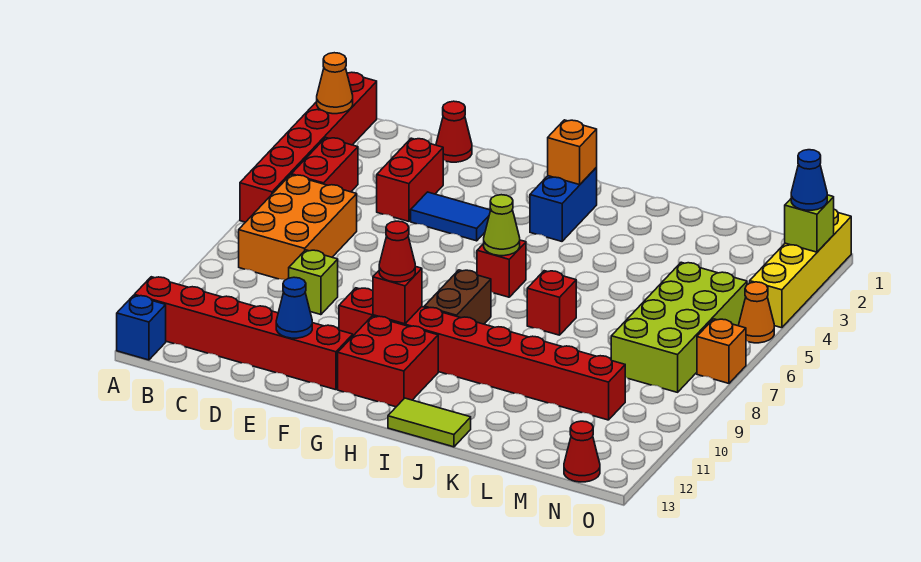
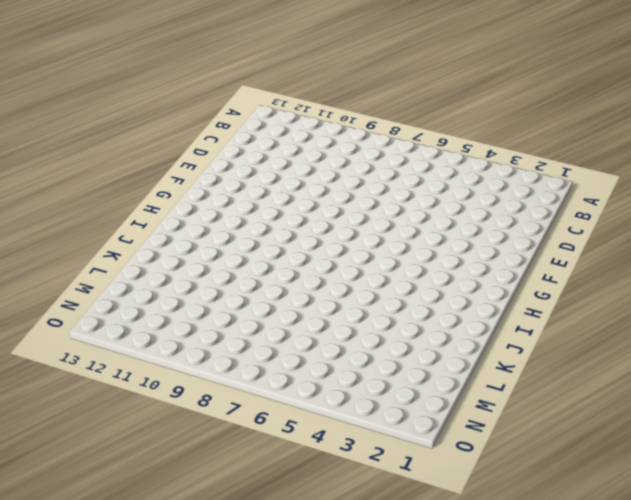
none -> red brick A1:A6 level 1
none -> red brick A12:F12 level 1
none -> blue brick A13 level 1

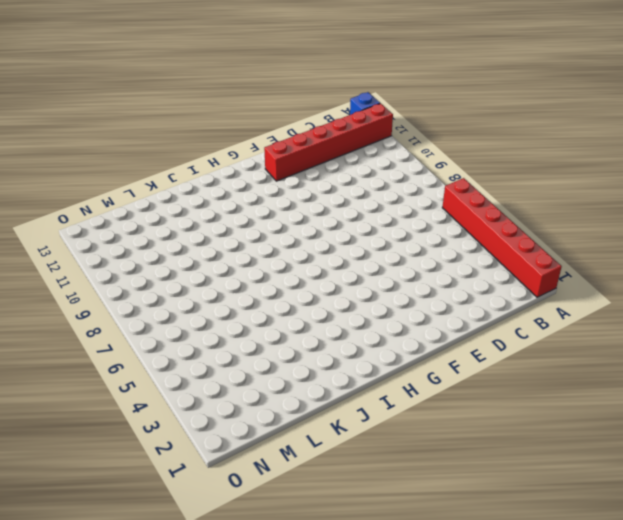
none -> red brick B4:B5 level 1
none -> orange brick B6:C8 level 1
none -> red cone D1 level 1

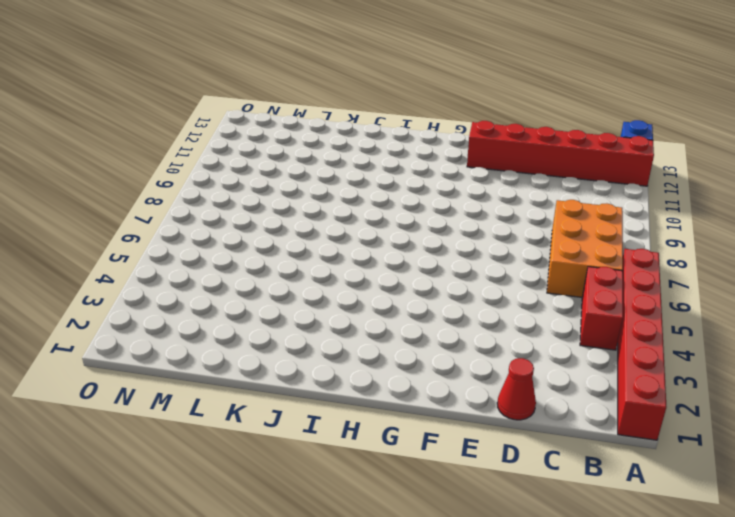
none -> red brick D3:D4 level 1
none -> lime brick D9 level 1
none -> blue tile E4:F4 level 1

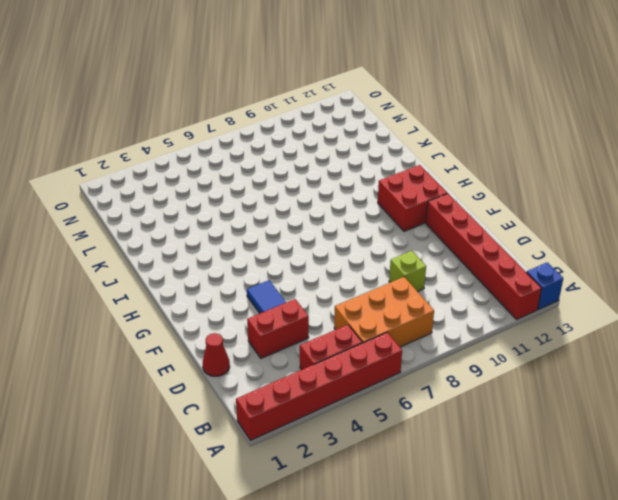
none -> red brick F10:M10 level 1
none -> blue brick H2:H3 level 1
none -> red brick H6 level 1

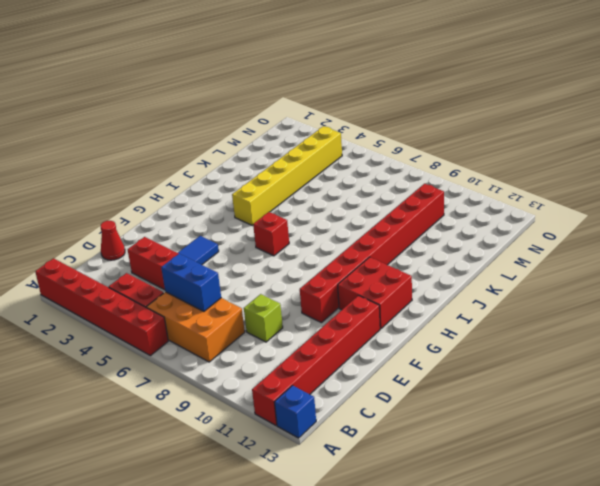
blue brick C6:C7 level 2 -> blue brick H2:H3 level 1
yellow brick I4:N4 level 1 -> none
none -> brown brick H8:H9 level 1
none -> lime tile I13:J13 level 1
none -> red brick J7 level 1

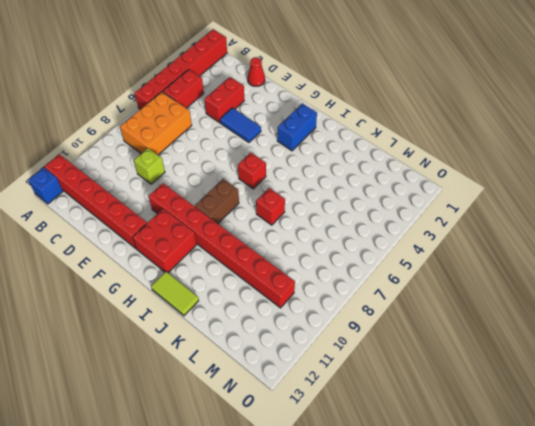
none -> lime brick M5:N8 level 1
none -> red cone N13 level 1
none -> yellow brick O1:O4 level 1

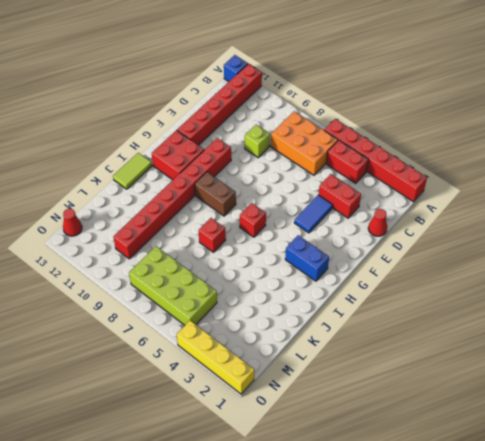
none -> orange cone O5 level 1
none -> orange brick O7 level 1
none -> orange cone A2 level 2

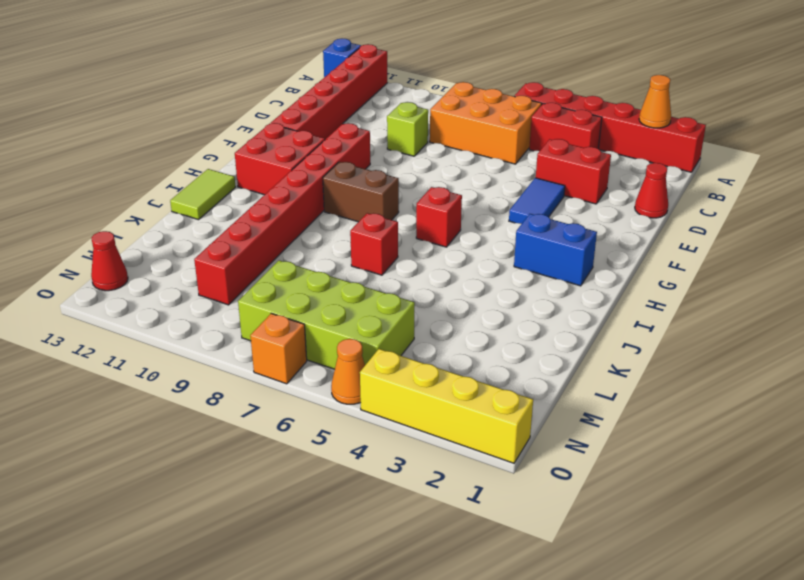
none -> blue cone E12 level 2
none -> red brick G10 level 2
none -> orange brick H2 level 2

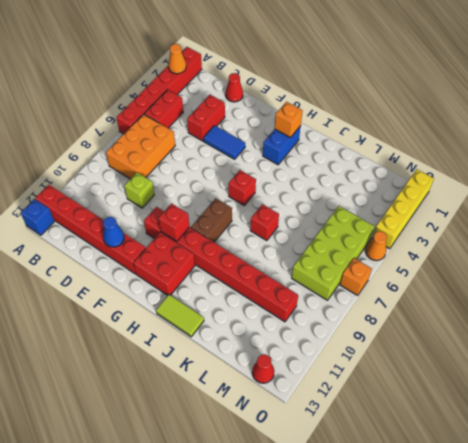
none -> lime cone H6 level 2
none -> lime brick O2 level 2
none -> red cone G10 level 3

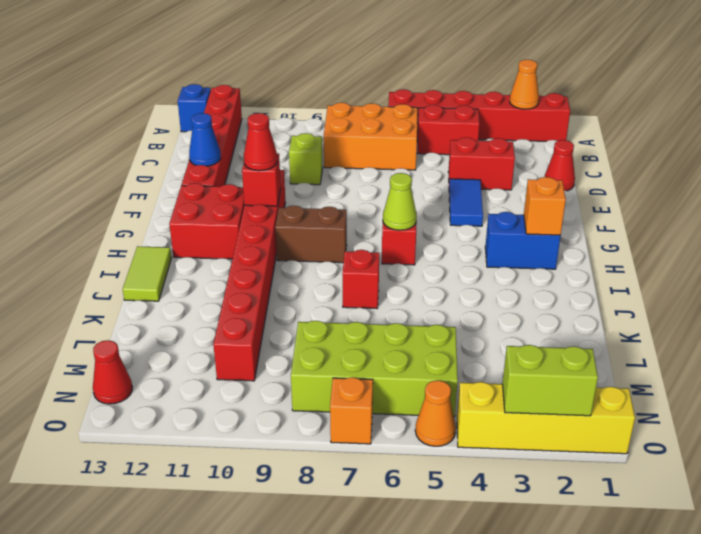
lime brick O2:O3 level 2 -> lime brick O2 level 2
none -> blue cone O2 level 3

